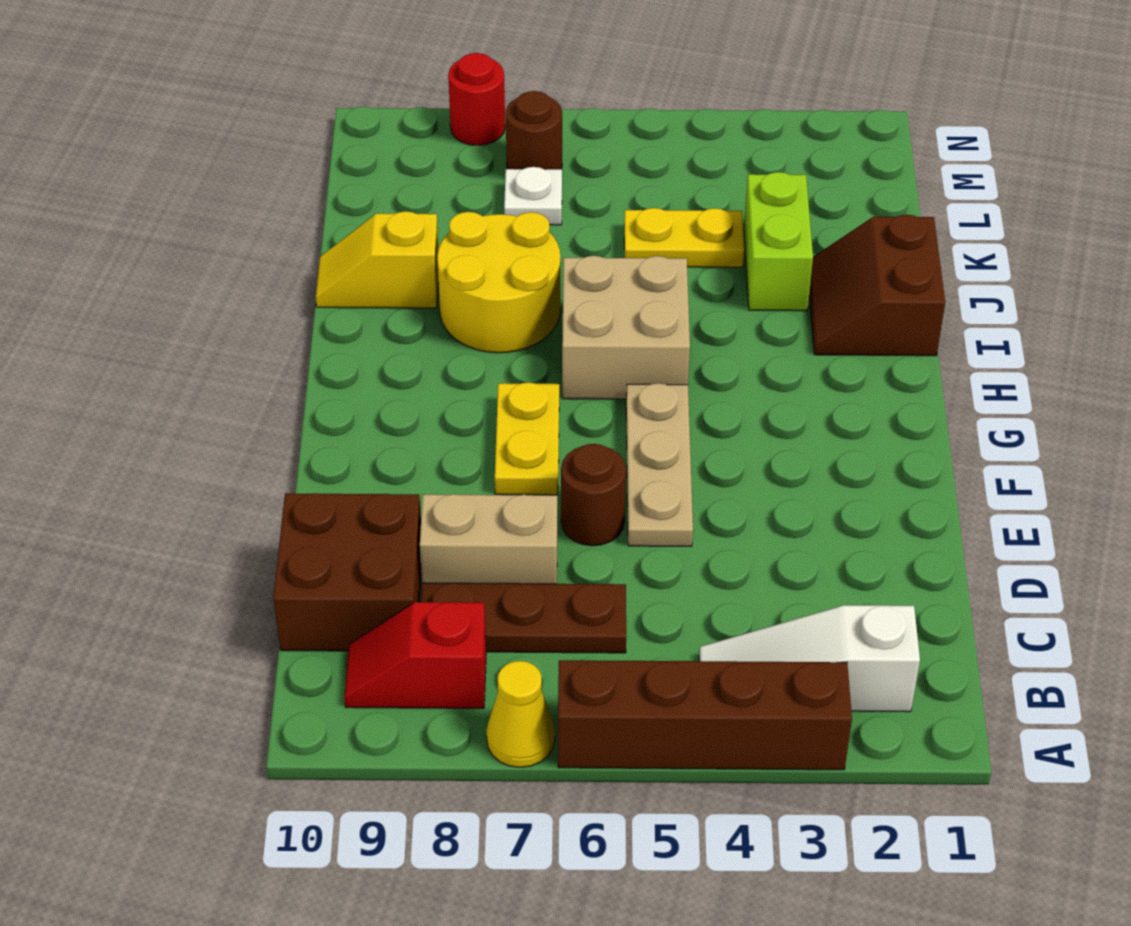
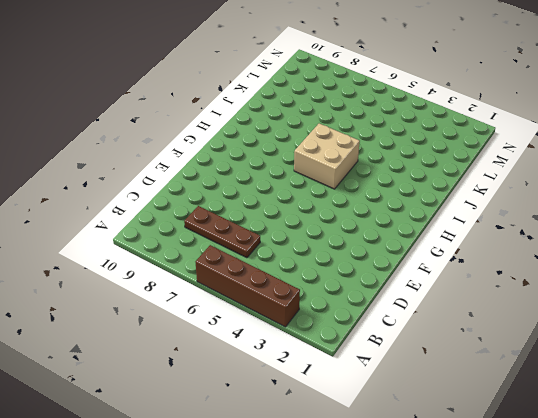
none -> yellow cone A7 level 1
none -> white slope B2:B4 level 1 top 2
none -> red slope B8:B9 level 1 top 8

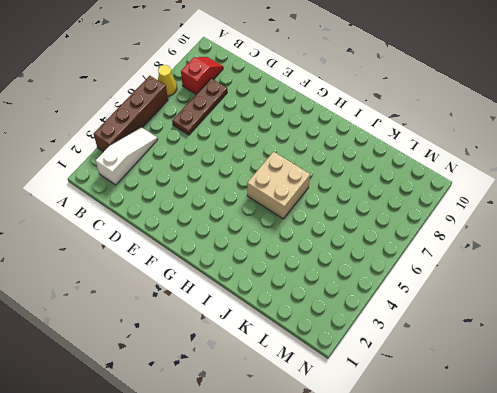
none -> brown brick C9:D10 level 1
none -> tan brick D7:D8 level 1
none -> tan plate E5:G5 level 1

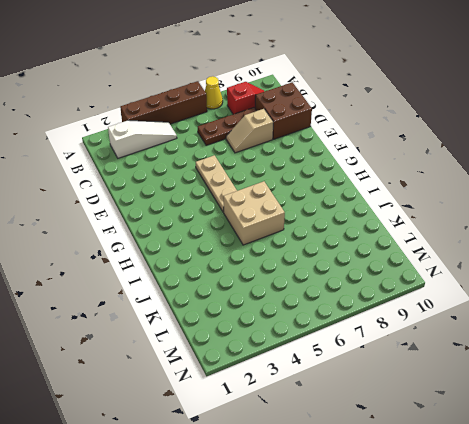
tan slope D7:D8 level 1 top 8 -> tan brick D7:D8 level 1
none -> brown round brick E6 level 1
none -> yellow plate F7:G7 level 1
none -> brown slope I1:J2 level 1 top 1

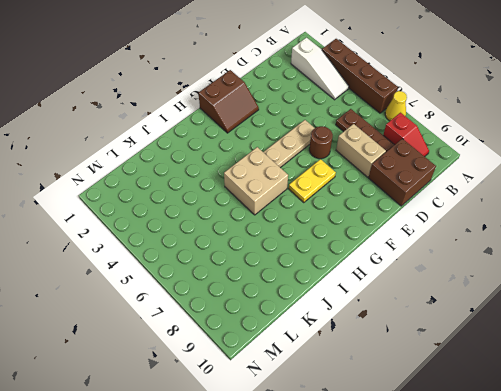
brown slope F1:G2 level 1 top 1 -> brown slope I1:J2 level 1 top 1
none -> yellow round brick I7:J8 level 1
none -> lime brick J3:K3 level 1
none -> yellow slope J9:J10 level 1 top 9

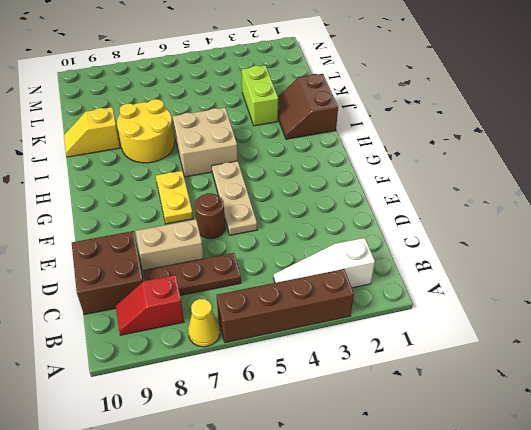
none -> yellow plate K4:K5 level 1
none -> white plate L7 level 1
none -> brown round brick M7 level 1

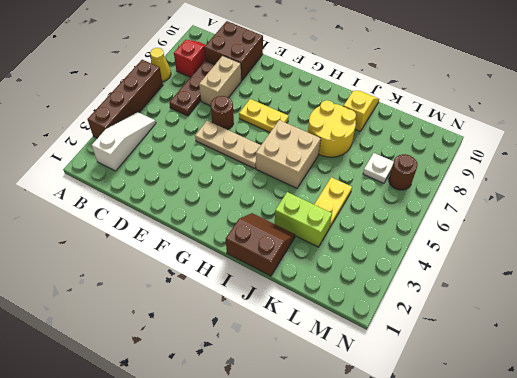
none -> red round brick N8 level 1

